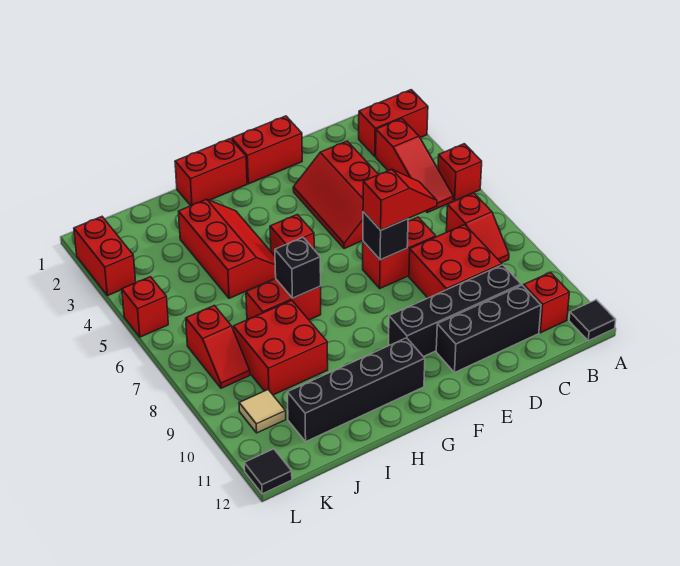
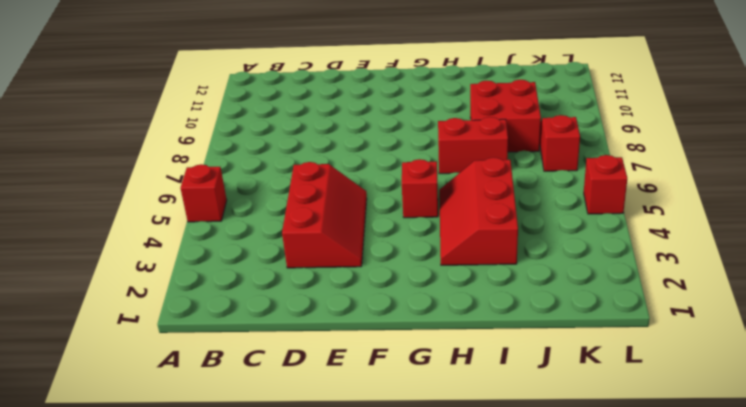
none -> red brick A2:B2 level 1
none -> black tile A12 level 1
none -> red slope B3:B5 level 1 top 3

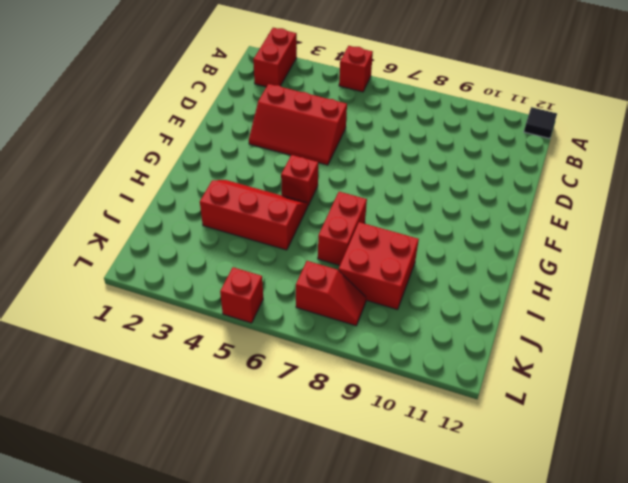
none -> red slope B3:B5 level 1 top 3
none -> red slope B7:B8 level 1 top 7
none -> red brick B11 level 1

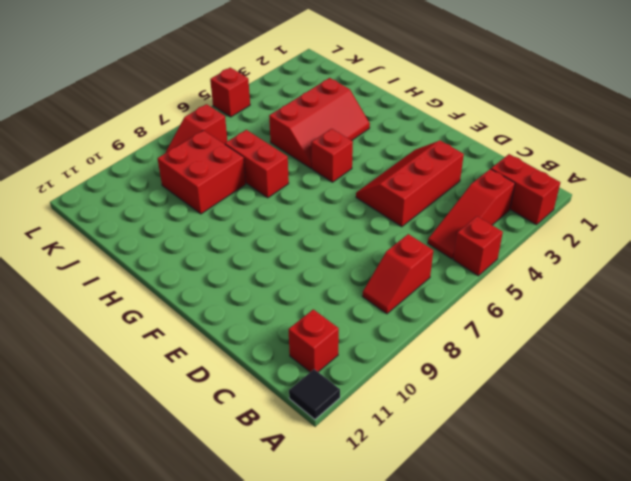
none -> red brick C8:D9 level 1
none -> black brick C10:F10 level 1
none -> black brick C11:E11 level 1

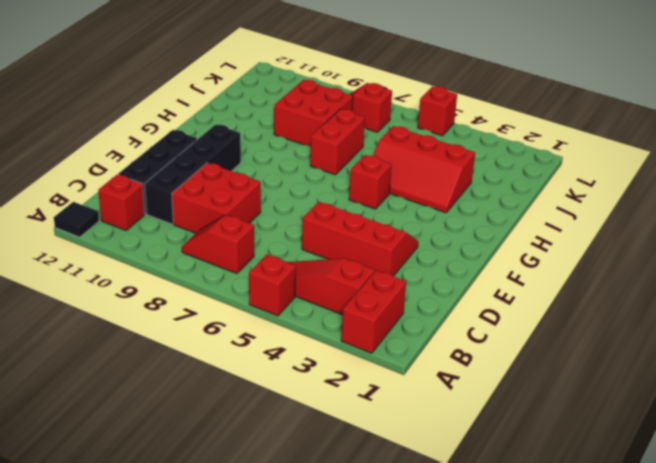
none -> red brick D7:E7 level 1
none -> red brick E1:F1 level 1
none -> red brick G1:H1 level 1

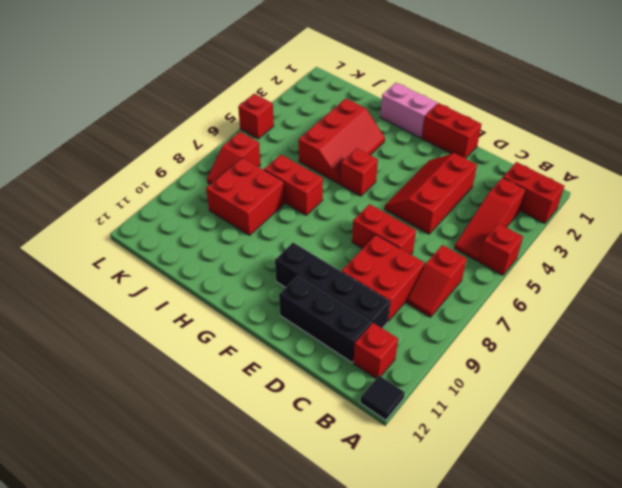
pink brick G1:H1 level 1 -> red brick G1:H1 level 1
none -> black brick G11:J11 level 1
none -> tan tile K10 level 1
none -> red brick L2:L3 level 1

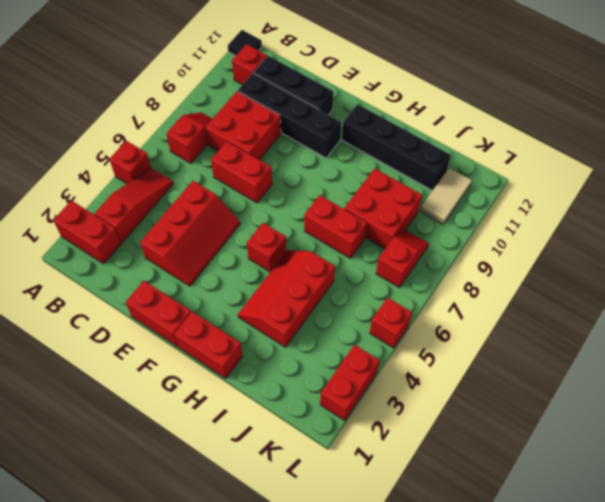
tan tile K10:K11 level 1 -> tan tile K10 level 1
none -> black tile L12 level 1
none -> black brick E7 level 2
none -> black brick H7 level 2

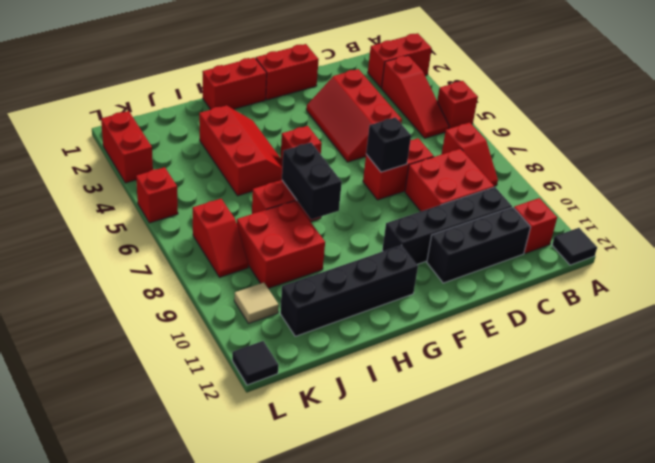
black brick H7:H8 level 2 -> black brick H7 level 2
none -> red slope D7:E7 level 3 top E

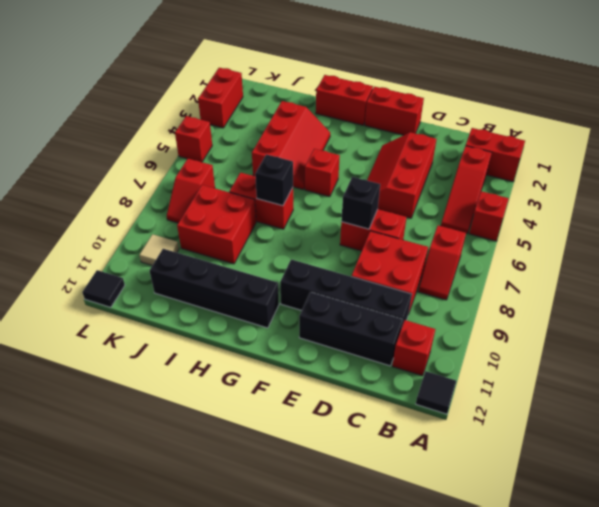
none -> red slope D7:E7 level 3 top E

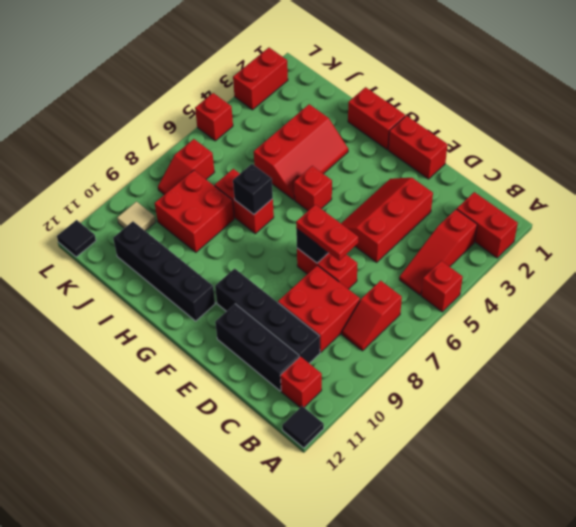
red plate D7:E7 level 3 -> red slope D7:E7 level 3 top E

